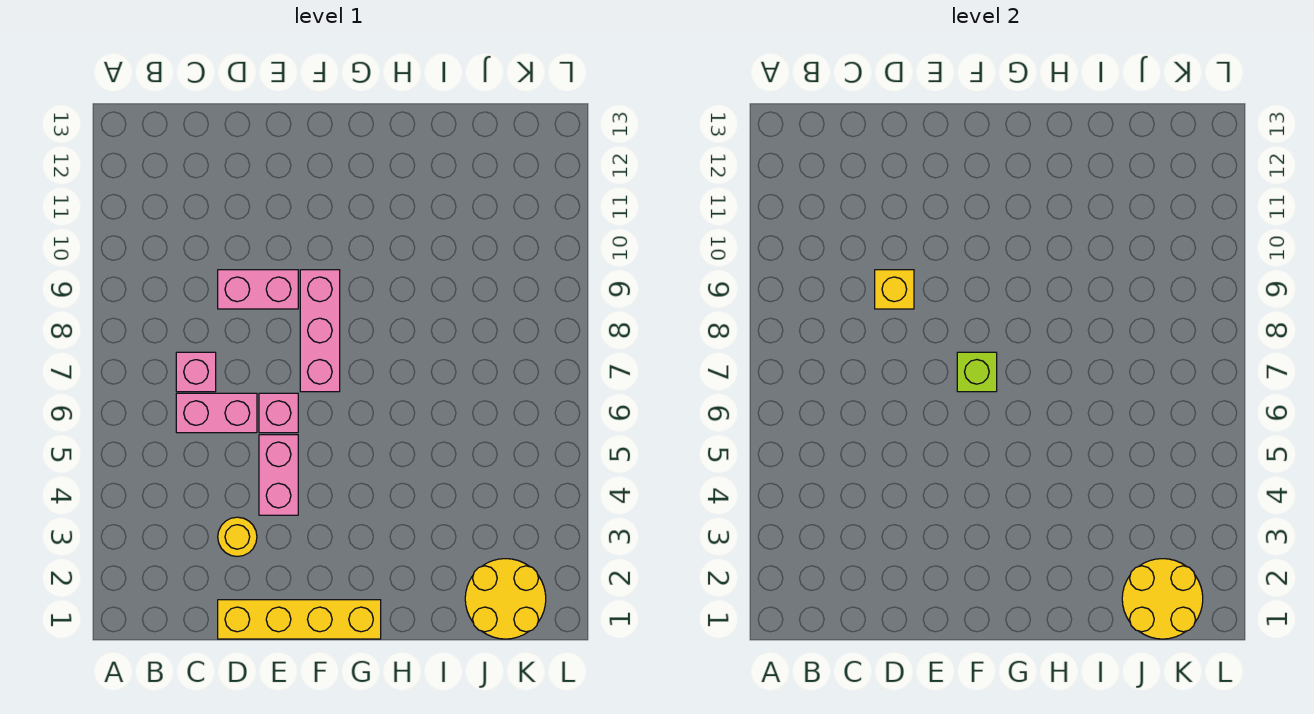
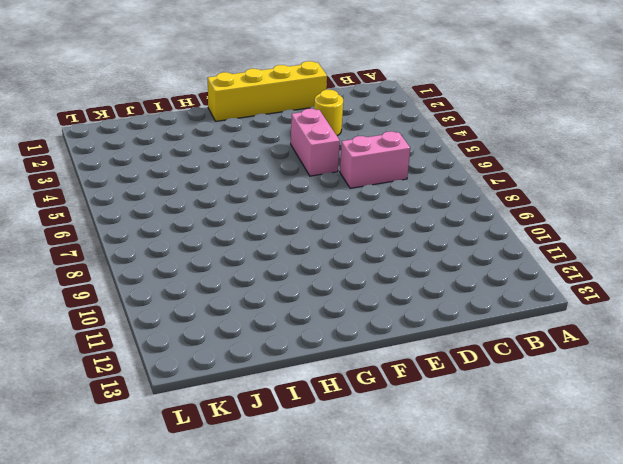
none -> pink brick C7 level 1
none -> pink brick D9:E9 level 1
none -> pink brick E6 level 1

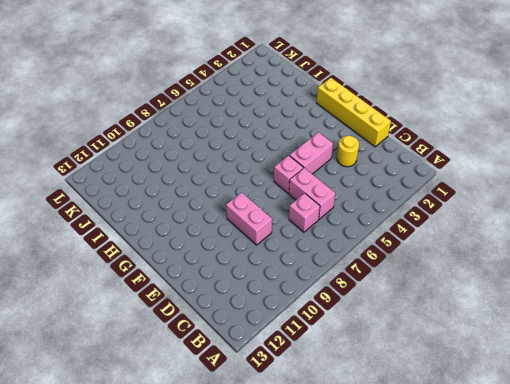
none -> pink brick F7:F9 level 1
none -> yellow round brick J1:K2 level 1
none -> yellow brick D9 level 2

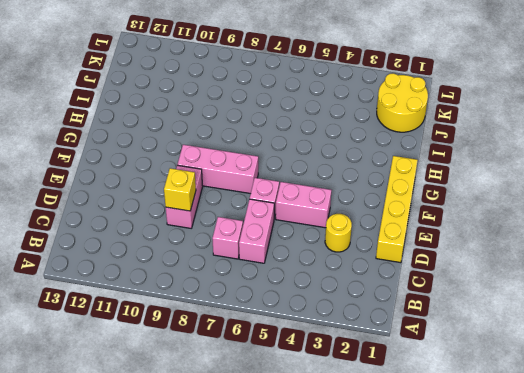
none -> lime brick F7 level 2
none -> yellow round brick J1:K2 level 2

